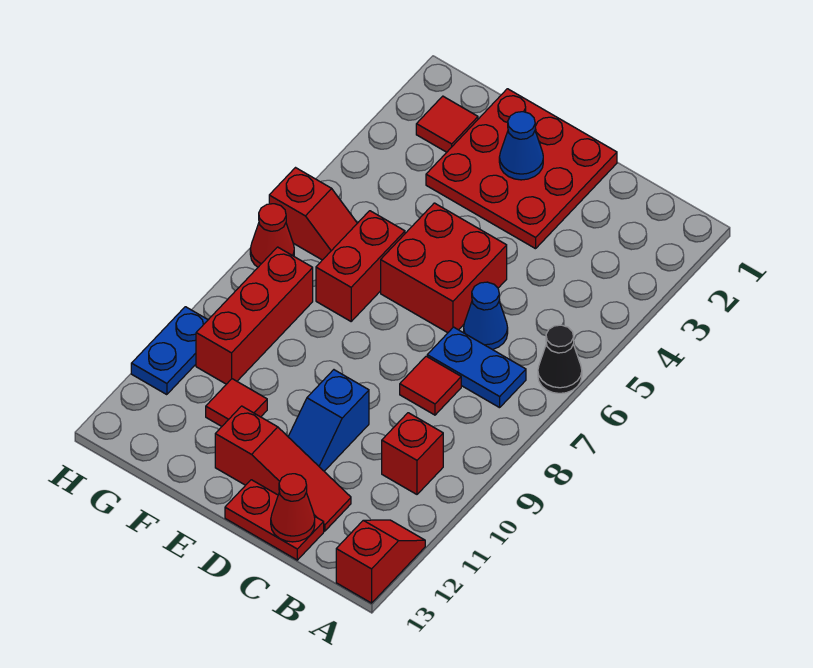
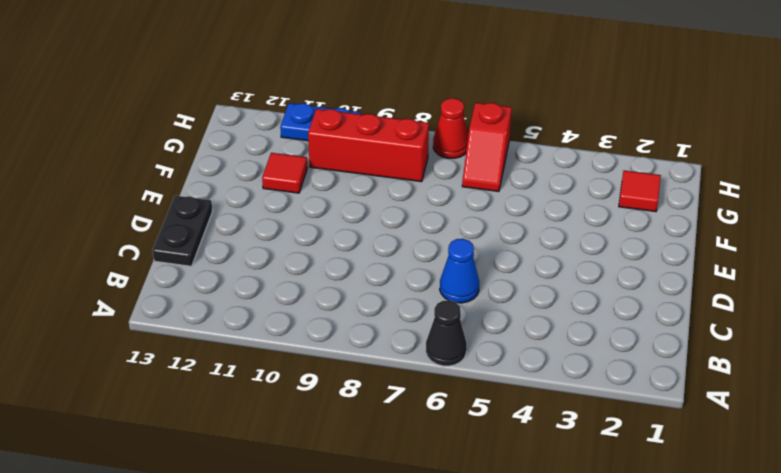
black plate C13:D13 level 1 -> red plate C13:D13 level 1
none -> red slope A12:A13 level 1 top 13
none -> blue plate B7:C7 level 1
none -> red brick B10 level 1

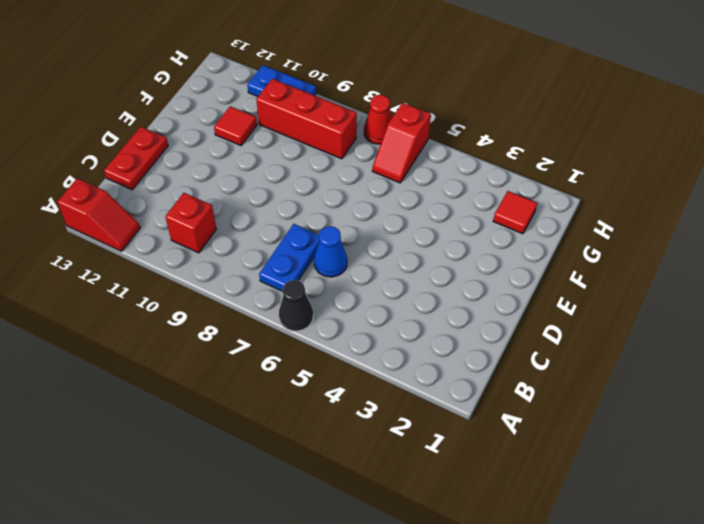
none -> red tile C8 level 1
none -> red slope C12:E12 level 1 top E
none -> red plate D1:F3 level 1

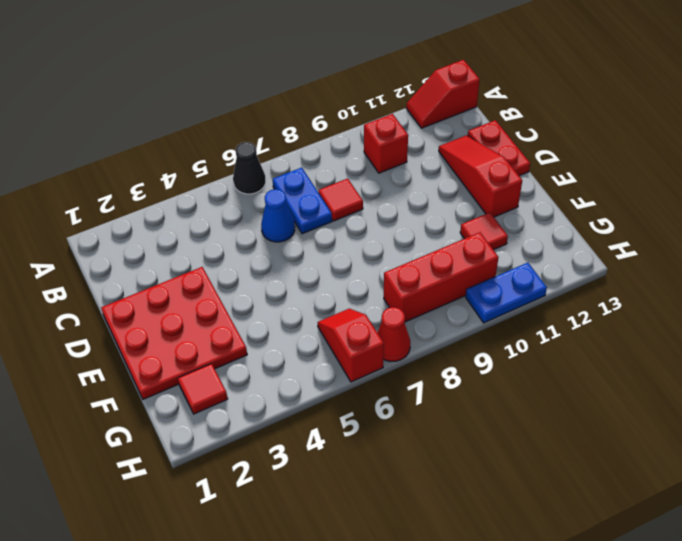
none -> red brick D5:E6 level 1
none -> blue slope D10:D11 level 1 top 10
none -> red brick F6:F7 level 1

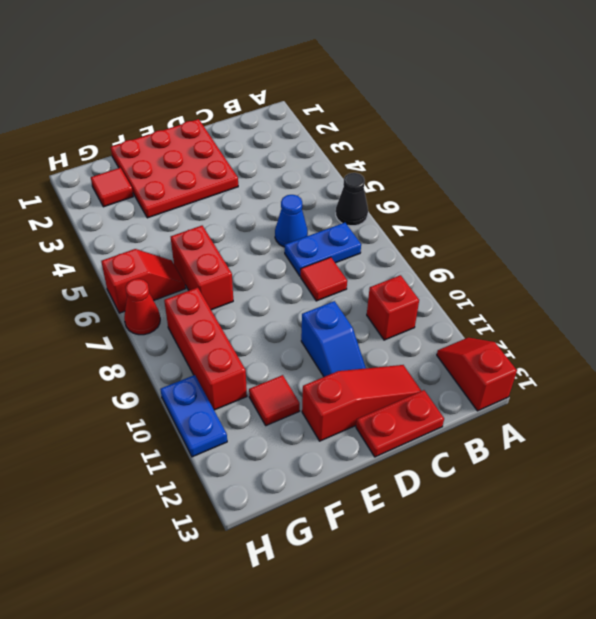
none -> red brick D5:E6 level 1
none -> red cone C13 level 2
none -> blue cone E2 level 2

